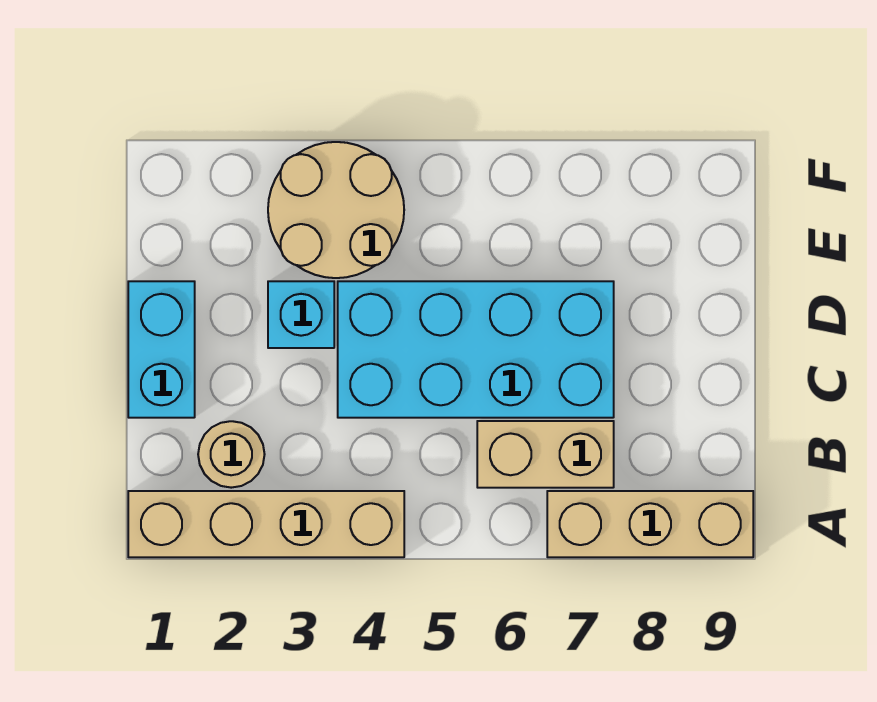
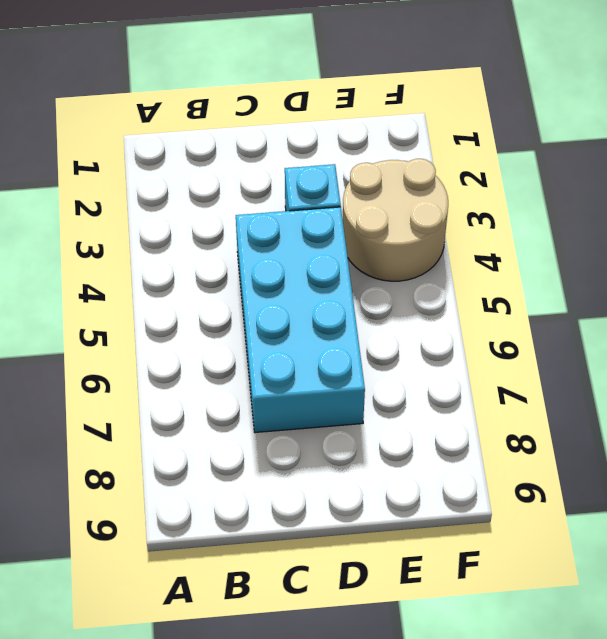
none -> tan brick A1:A4 level 1
none -> tan brick A7:A9 level 1

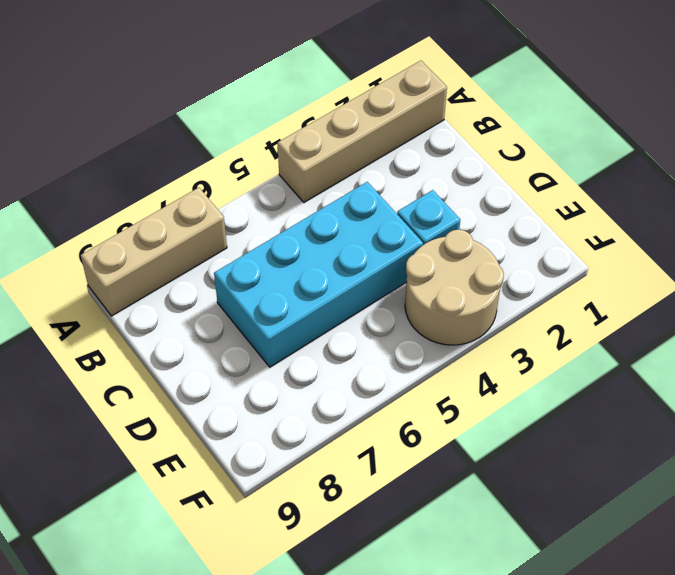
none -> tan round brick B2 level 1
none -> tan brick B6:B7 level 1

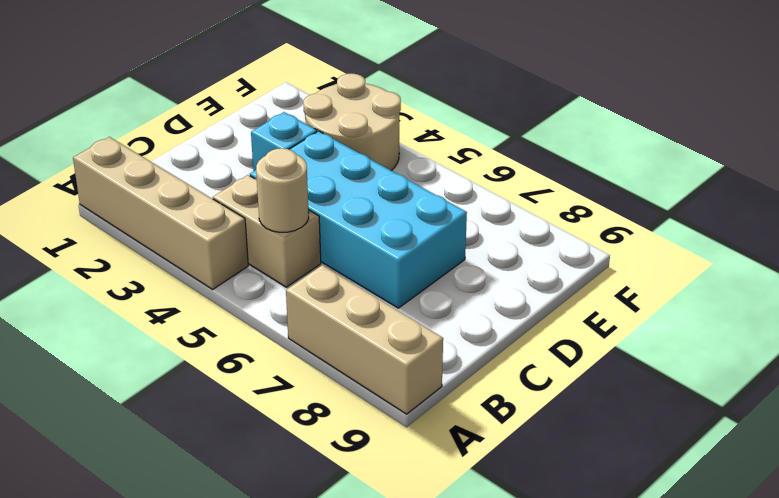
tan brick B4:B5 level 1 -> tan brick B6:B7 level 1
tan round brick B5 level 2 -> tan round brick B2 level 1
none -> cyan brick C1:D1 level 1

